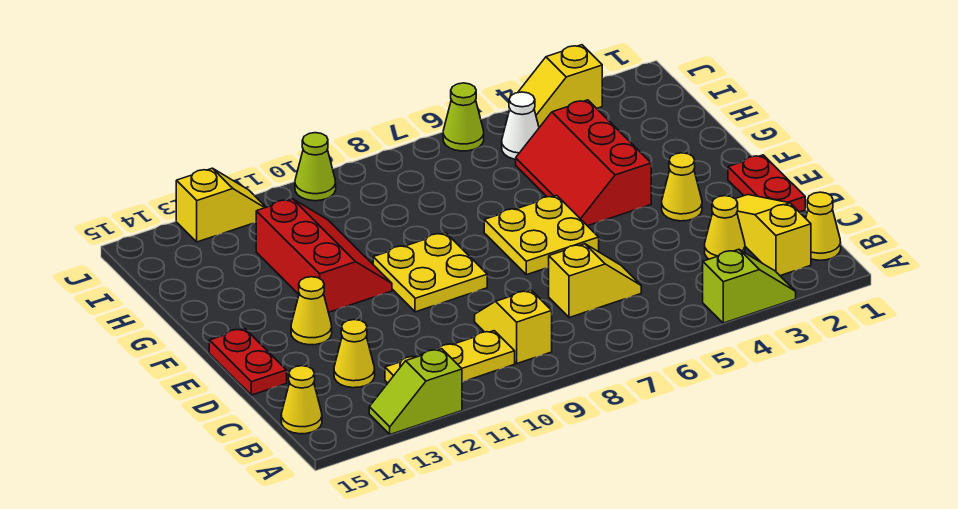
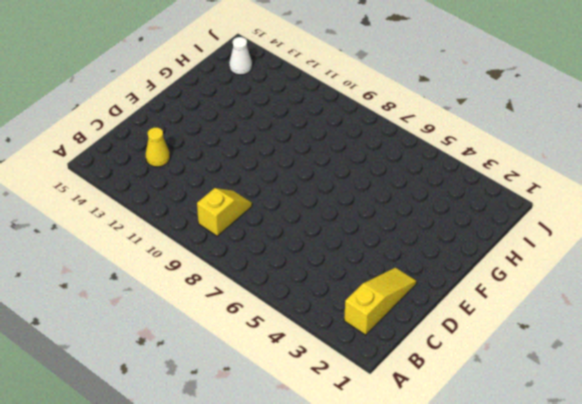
white cone I14 level 1 -> white cone I5 level 1
none -> lime slope A3:A4 level 1 top 4
none -> lime slope A12:A13 level 1 top 12
none -> yellow cone B1 level 1

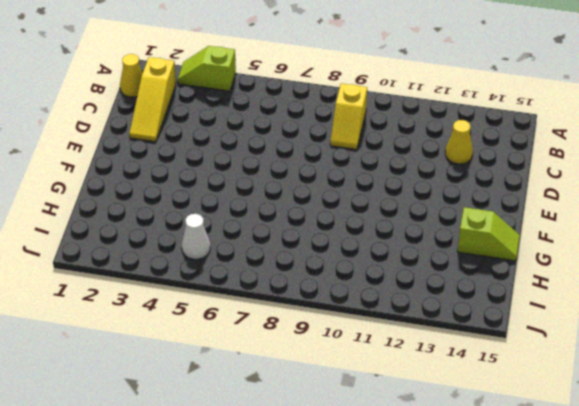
lime slope G14:G15 level 1 top 14 -> lime slope A12:A13 level 1 top 12
none -> yellow plate B10:B12 level 1
none -> yellow cone B15 level 1
none -> yellow cone C3 level 1

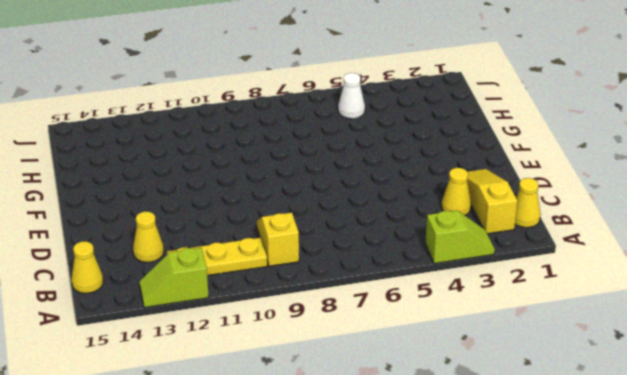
none -> yellow slope C6:C7 level 1 top 7
none -> red plate D1:E1 level 1
none -> red plate D15:E15 level 1

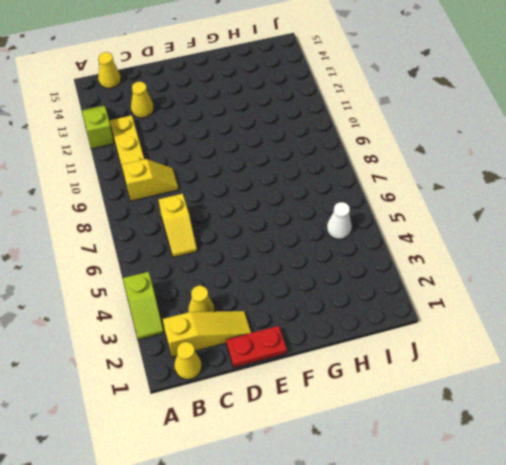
none -> red plate D15:E15 level 1
none -> yellow cone E3 level 1
none -> yellow plate E6:F7 level 1

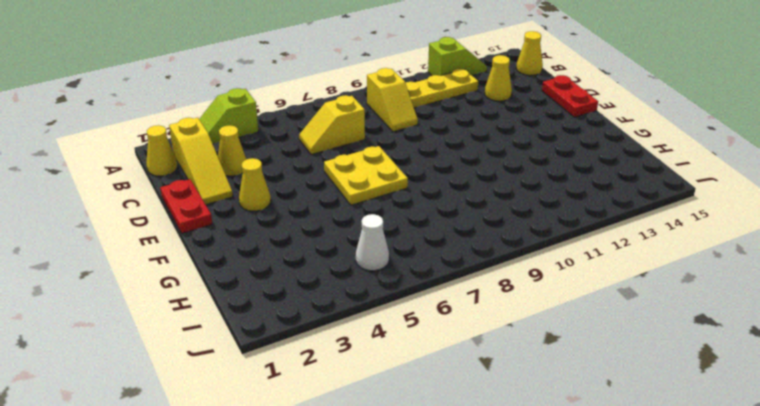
none -> yellow plate E9:F10 level 1
none -> yellow cone E13 level 1
none -> red slope F4:H5 level 1 top 4

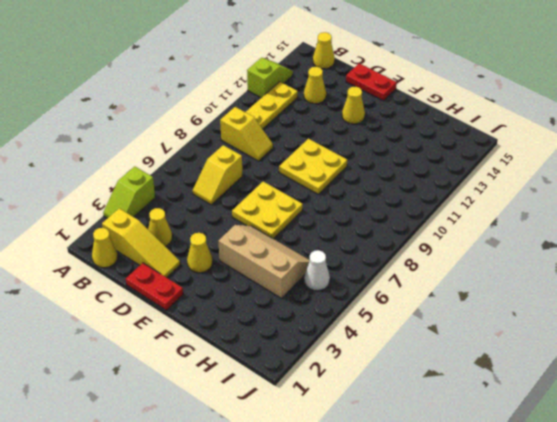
tan slope F4:H5 level 1 top 4 -> red slope F4:H5 level 1 top 4
none -> red slope F11:H12 level 1 top 12
none -> yellow slope J3:J4 level 1 top 3
none -> lime cone J6 level 1

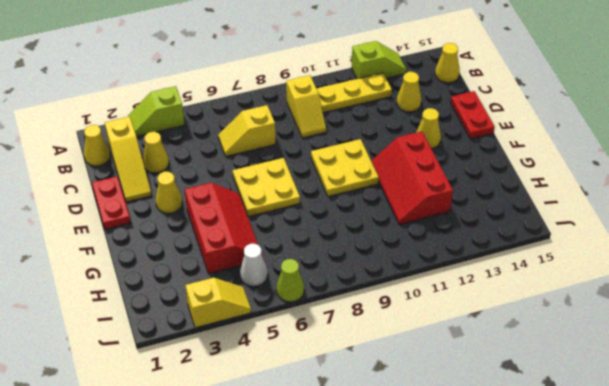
none -> lime cone J10 level 1
none -> yellow slope J12:J13 level 1 top 13

